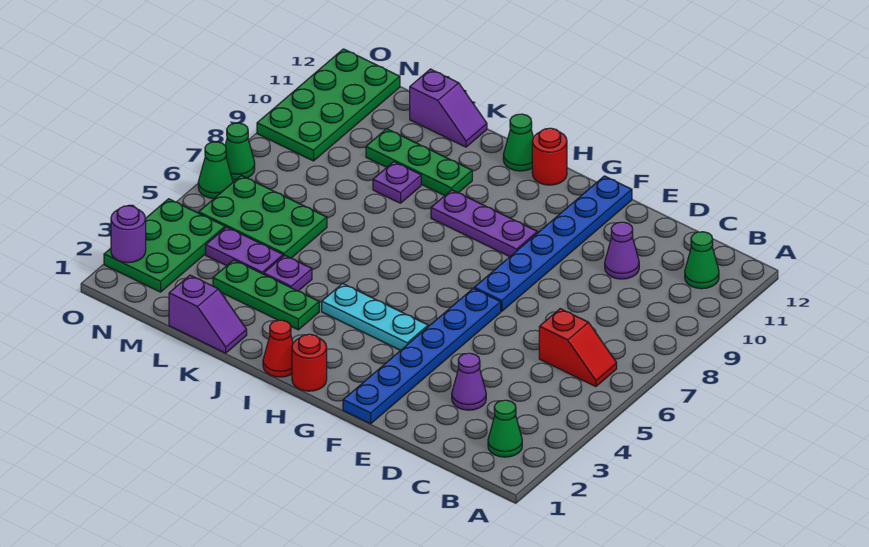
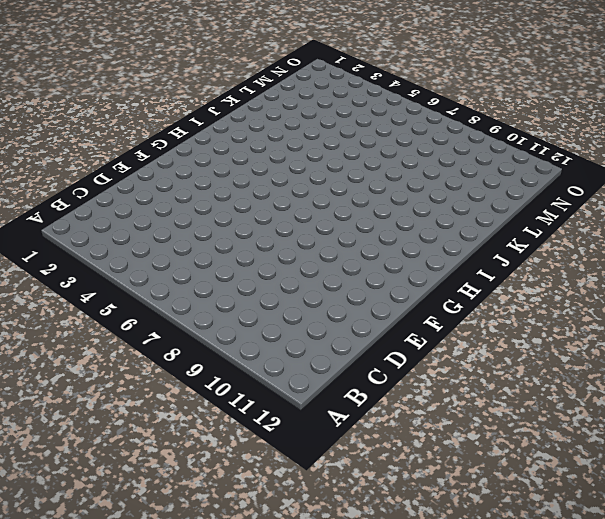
none -> green cone B2 level 1
none -> red slope B6:C6 level 1 top C
none -> green cone B11 level 1

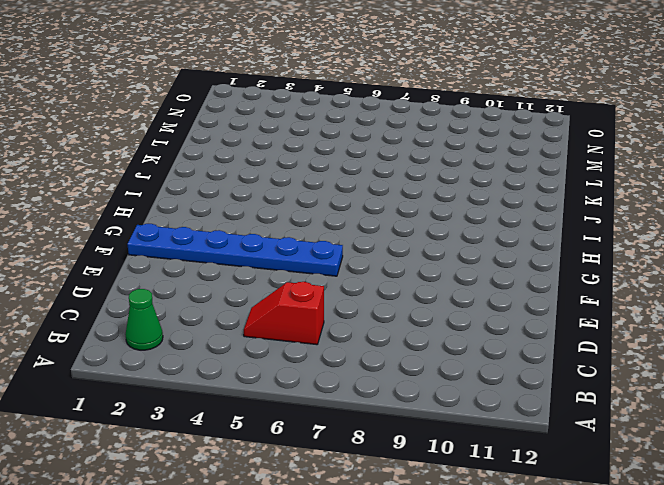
red slope C5:C6 level 1 top 6 -> red slope B6:C6 level 1 top C
none -> green cone B11 level 1
none -> purple cone D3 level 1
none -> purple cone D10 level 1

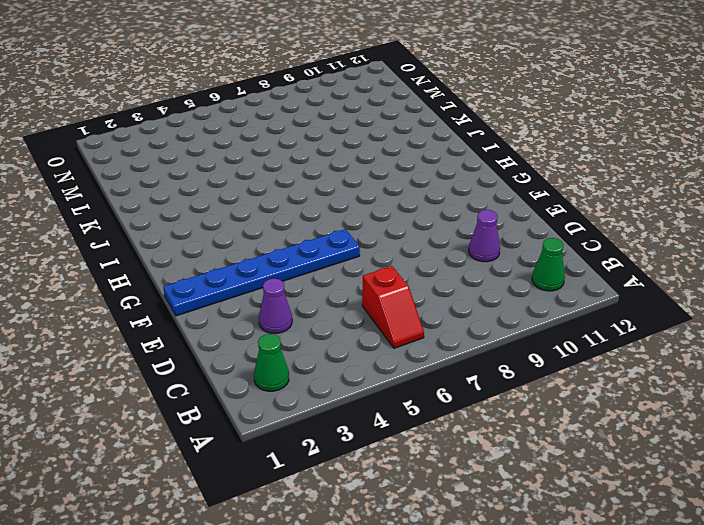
none -> blue plate F7:F12 level 1
none -> cyan plate G4:I4 level 1
none -> purple plate G9:I9 level 1

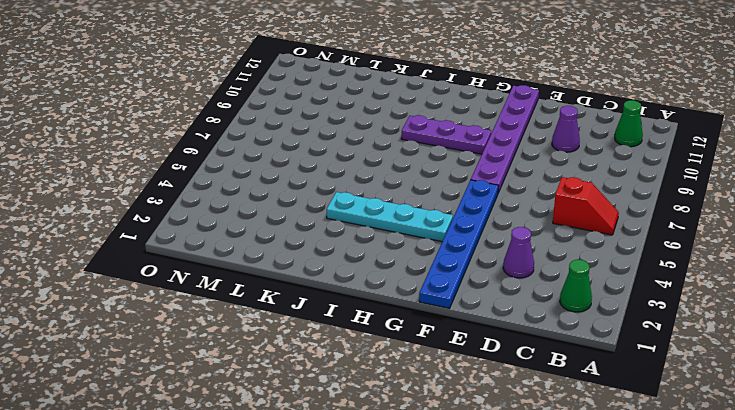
purple plate F7:F12 level 1 -> blue plate F7:F12 level 1
cyan plate G4:J4 level 1 -> cyan plate G4:I4 level 1
none -> red round brick H1 level 1
none -> red round brick H12 level 1
none -> red cone I1 level 1

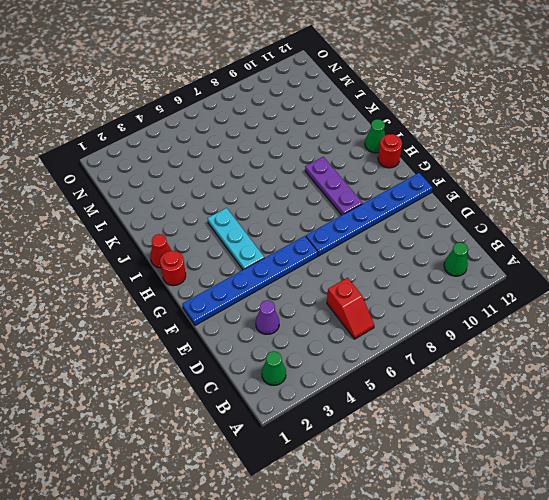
none -> purple cone D10 level 1
none -> green plate J3:L3 level 1
none -> green plate J10:L10 level 1

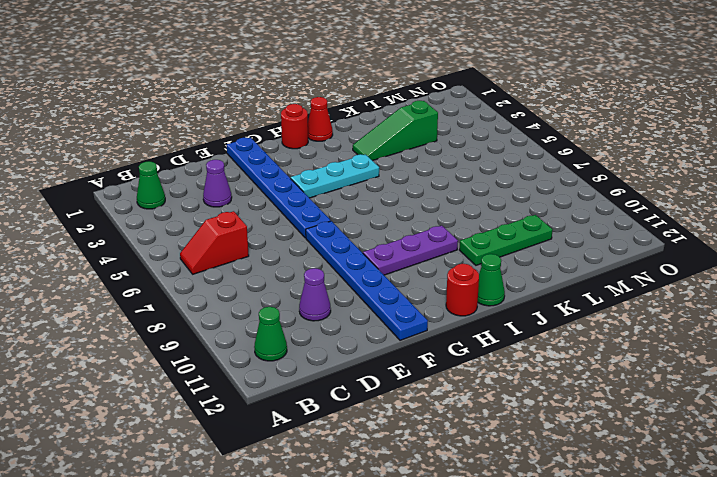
green slope J3:L3 level 1 top L -> green plate J3:L3 level 1
none -> purple slope K1:L1 level 1 top L
none -> purple plate K4 level 1
none -> purple plate K9 level 1

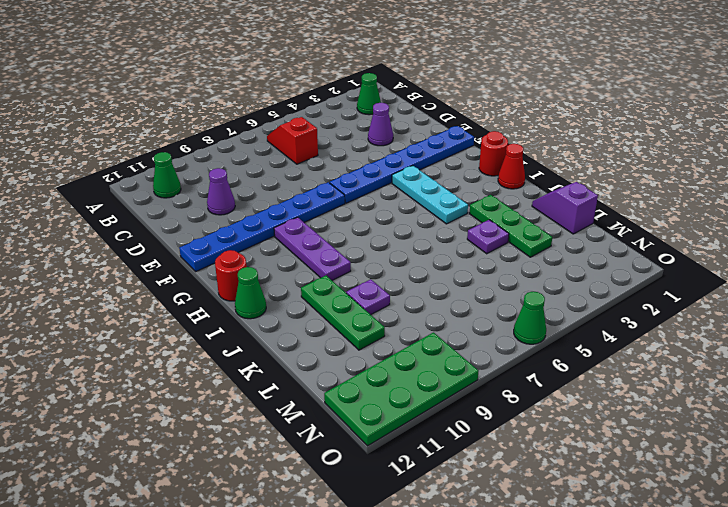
none -> purple slope K12:L12 level 1 top L
none -> purple plate L4:M4 level 1
none -> green plate L5:N6 level 1

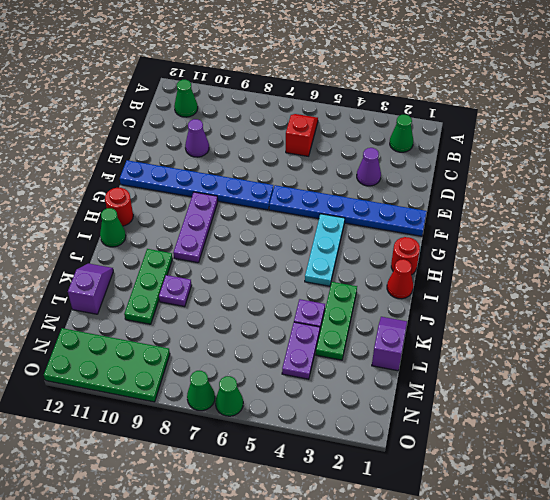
none -> green plate L5:N6 level 1
none -> green plate N2:O4 level 1
none -> purple round brick O2 level 2

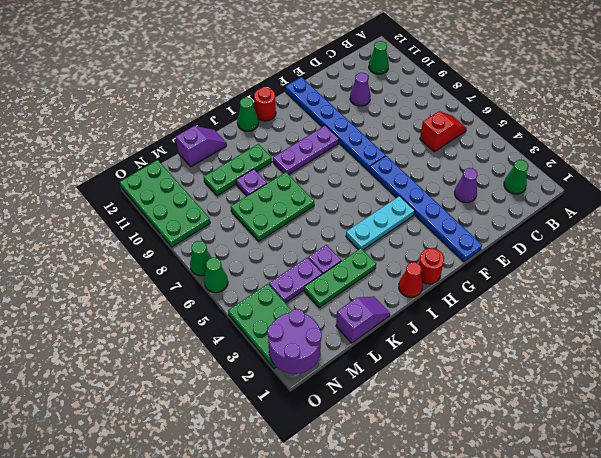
green plate J7:L8 level 1 -> green plate L5:N6 level 1
purple round brick N1:O2 level 2 -> purple round brick O2 level 2

